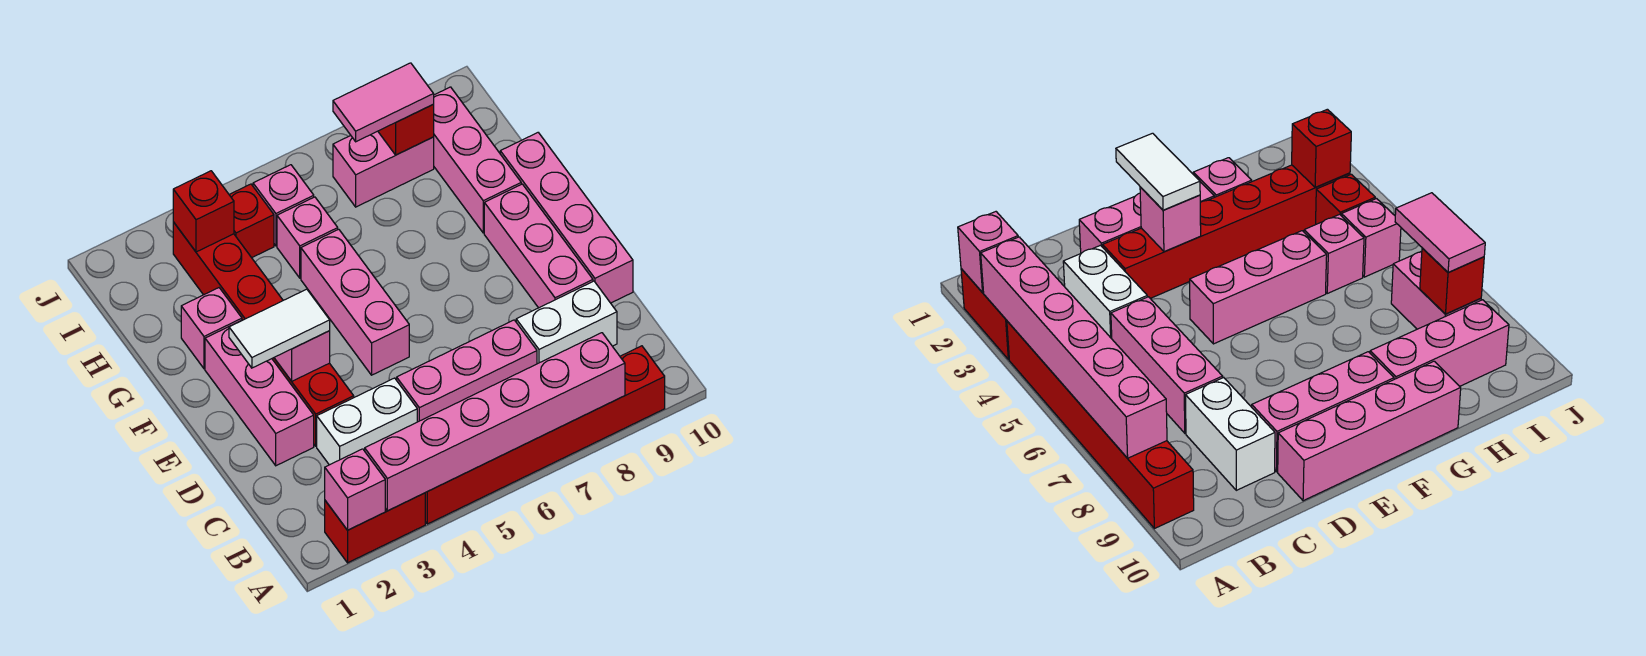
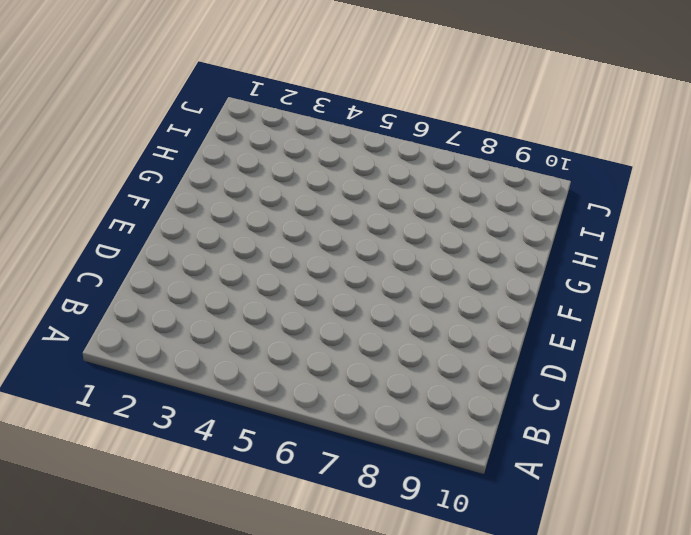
none -> red brick A2:A3 level 1
none -> red brick A4:A9 level 1
none -> white brick C3:C4 level 1

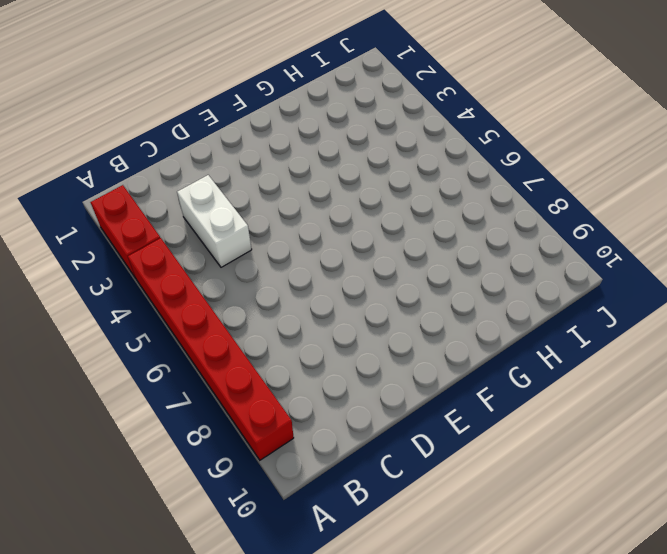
none -> pink brick C5:C7 level 1
none -> white brick C8:C9 level 1
none -> pink brick D2:F2 level 1

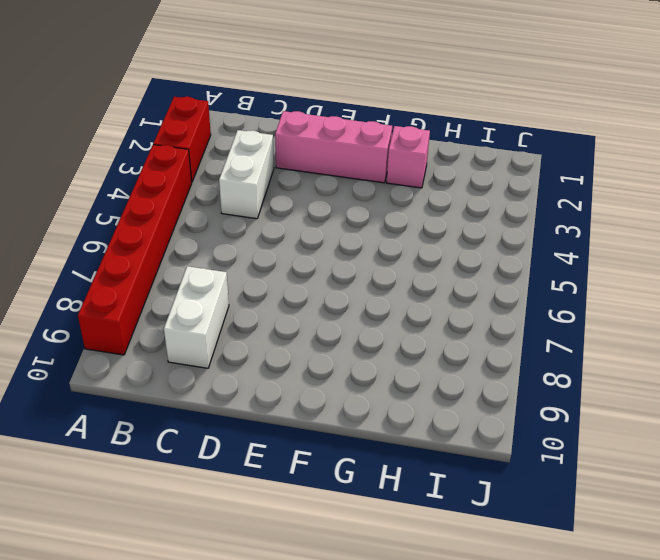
none -> pink brick C5:C7 level 1
none -> red brick D3:I3 level 1
none -> pink brick D9:F9 level 1

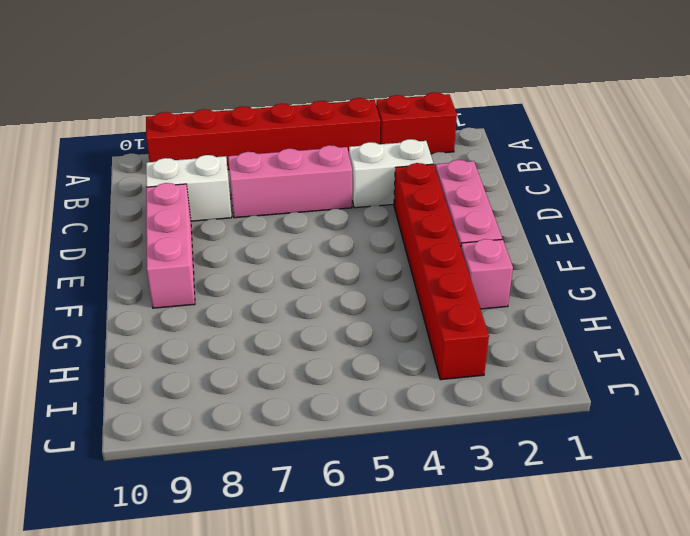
none -> pink brick D10:G10 level 1
none -> pink brick E5:G5 level 1
none -> pink brick G9:I9 level 1

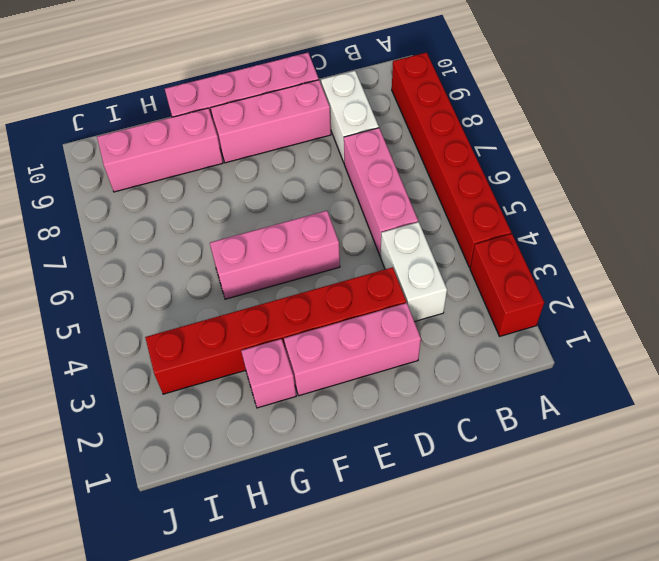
none -> pink brick H5 level 1
none -> red brick I4 level 1
none -> pink brick I5 level 1

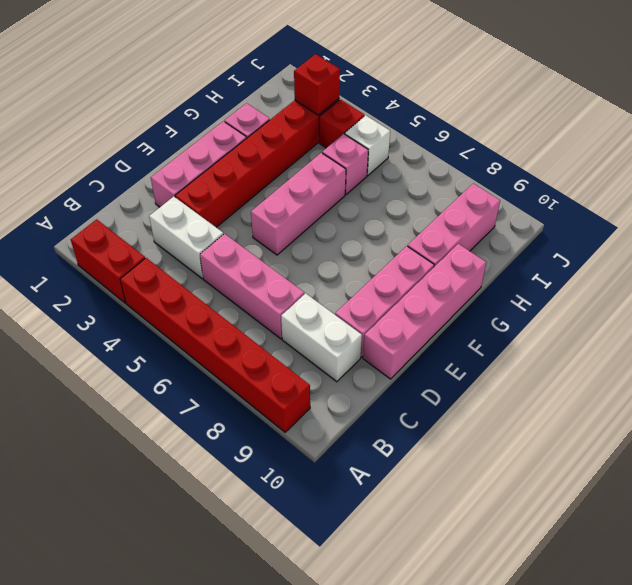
white brick I5 level 1 -> pink brick I5 level 1
none -> pink brick I7:I8 level 1
none -> pink brick A2 level 2
none -> pink brick A3:A8 level 2

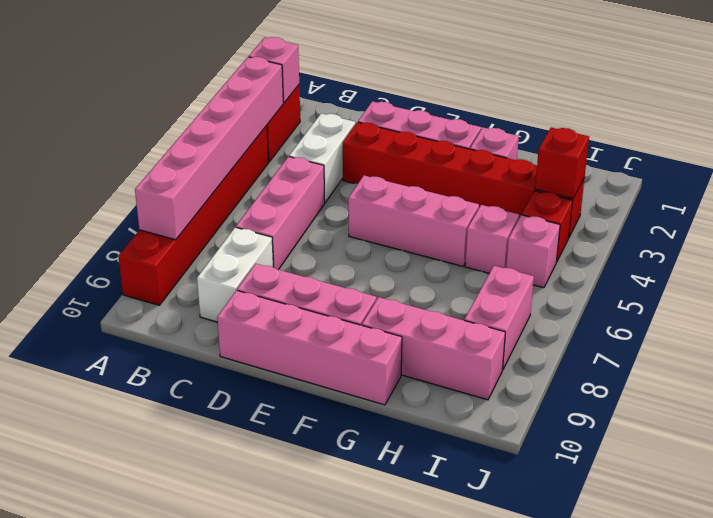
none -> pink brick E3 level 2
none -> red brick I8 level 2
none -> white tile E2:E3 level 3

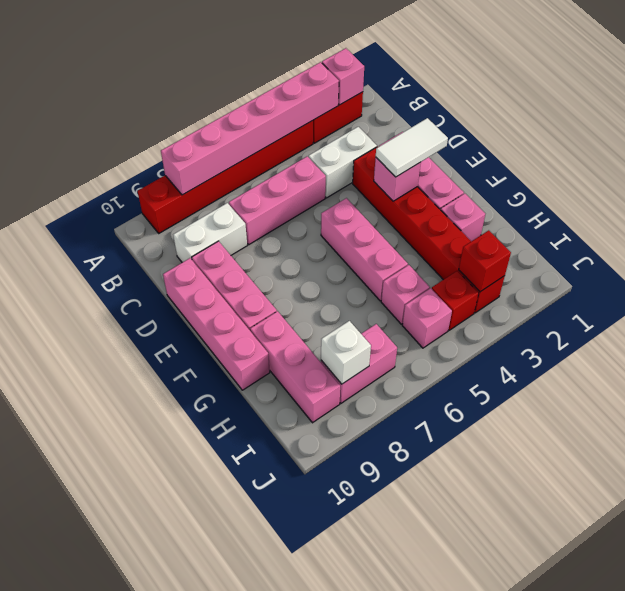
white brick I8 level 2 -> red brick I8 level 2
none -> pink tile I7:I8 level 3

